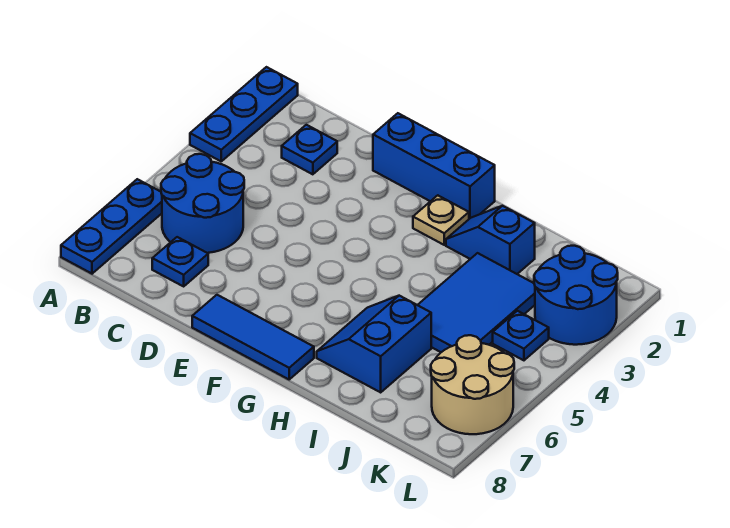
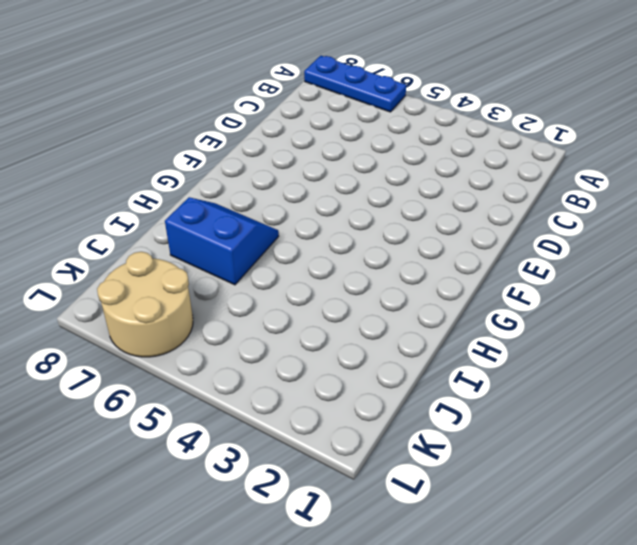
none -> blue plate A1:A3 level 1
none -> blue round brick B5:C6 level 1
none -> blue plate C2 level 1

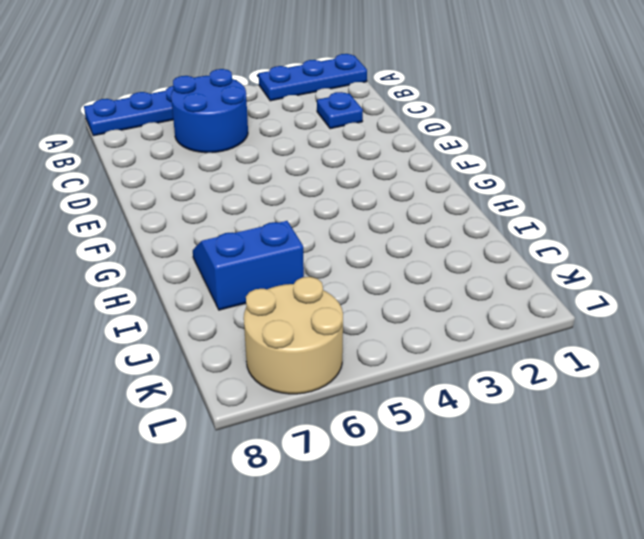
none -> blue plate C7 level 1
none -> blue brick E1:G1 level 1
none -> blue tile E8:G8 level 1

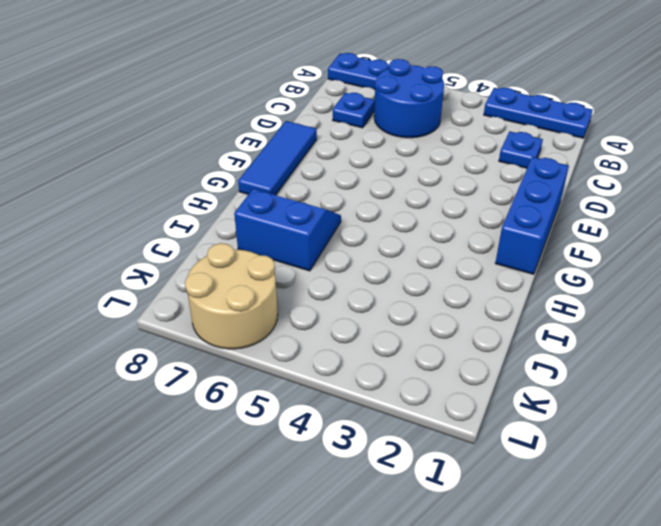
none -> tan plate G2 level 1
none -> blue slope H2:I2 level 1 top I
none -> blue tile I3:J5 level 1

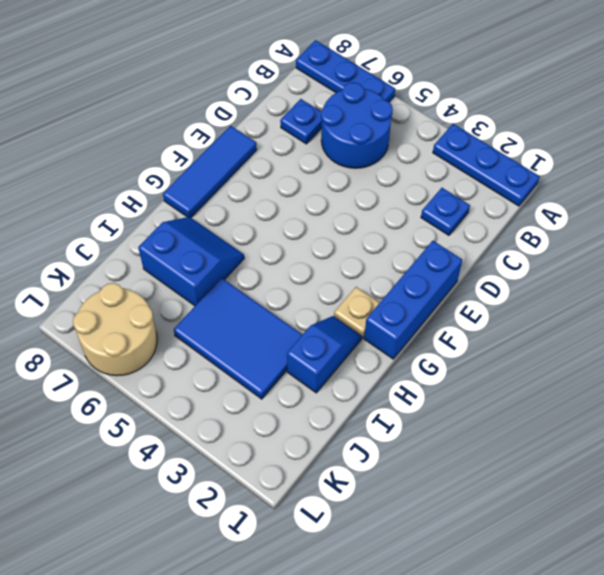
none -> blue round brick K2:L3 level 1
none -> blue plate K4 level 1

